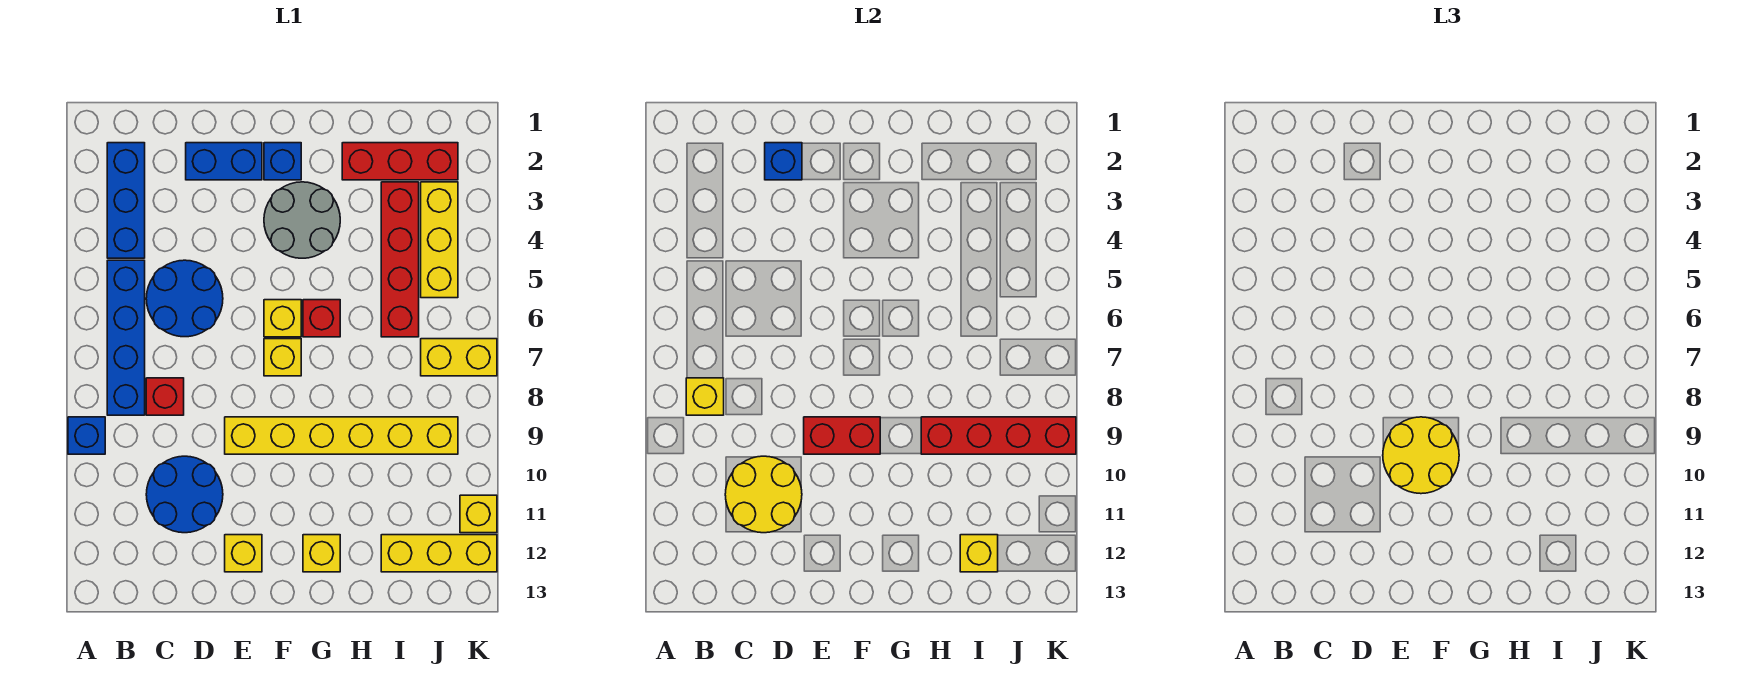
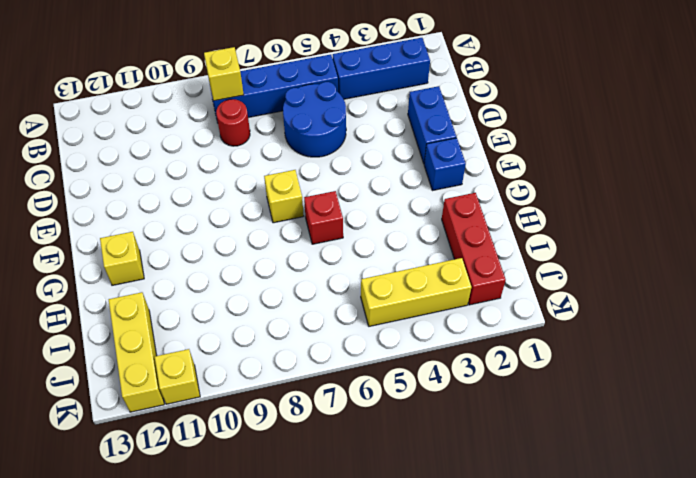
red round brick C8 level 1 -> red brick C8 level 1
none -> blue brick A9 level 1
none -> blue round brick C10:D11 level 1
none -> yellow brick E9:J9 level 1

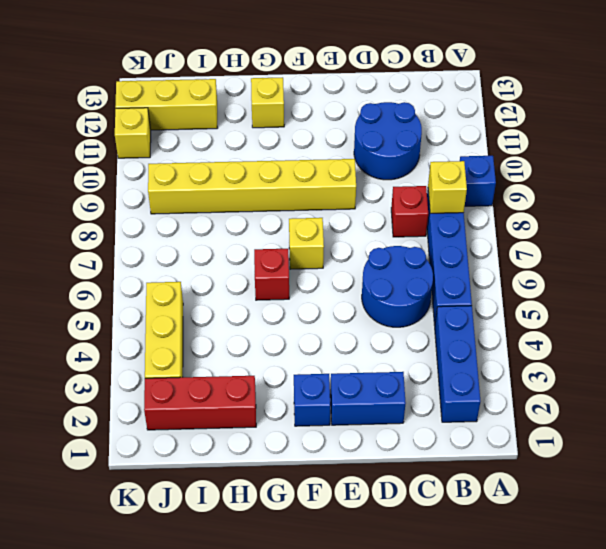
none -> yellow brick E12 level 1
none -> grey round brick F3:G4 level 1
none -> yellow brick F6 level 1

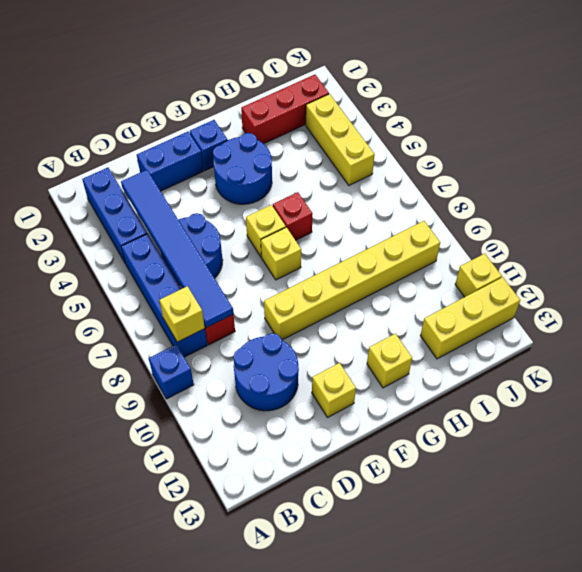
blue tile C3:C8 level 2 -> none
blue round brick F3:G4 level 1 -> grey round brick F3:G4 level 1
none -> red brick I3:I6 level 1
none -> yellow brick J7:K7 level 1
none -> yellow round brick C10:D11 level 2

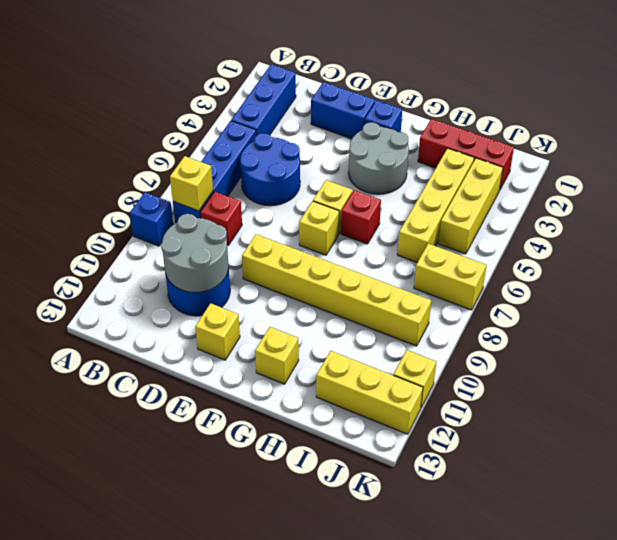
grey round brick C10:D11 level 2 -> yellow round brick C10:D11 level 2
yellow brick I3:I6 level 1 -> red brick I3:I6 level 1
none -> blue brick D2 level 2
none -> red brick E9:F9 level 2
none -> red brick H9:K9 level 2

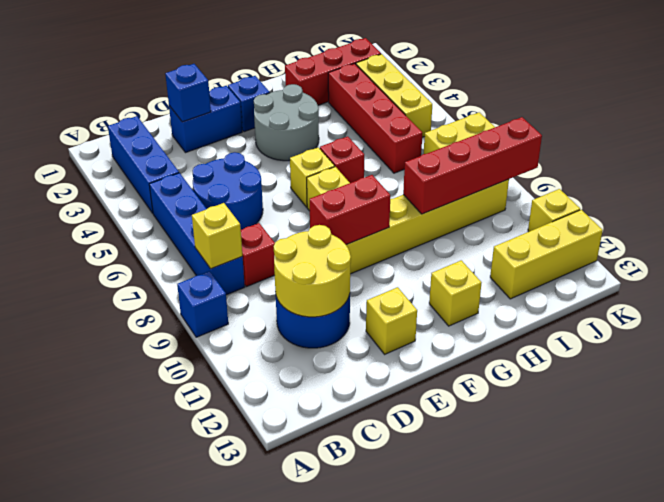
none -> yellow brick I12 level 2
none -> yellow round brick E9:F10 level 3

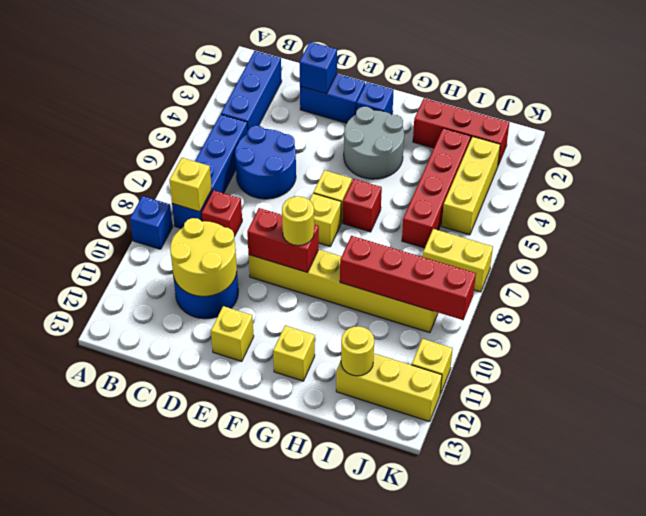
yellow round brick F9 level 3 -> yellow round brick E9:F10 level 3
yellow round brick I12 level 2 -> yellow brick I12 level 2

